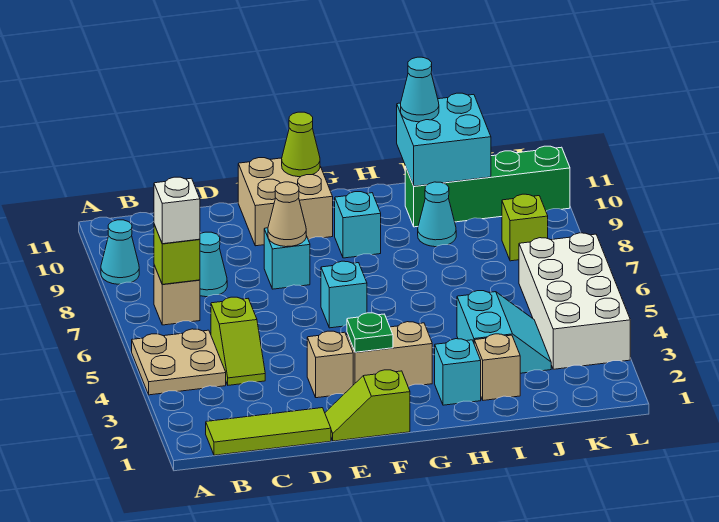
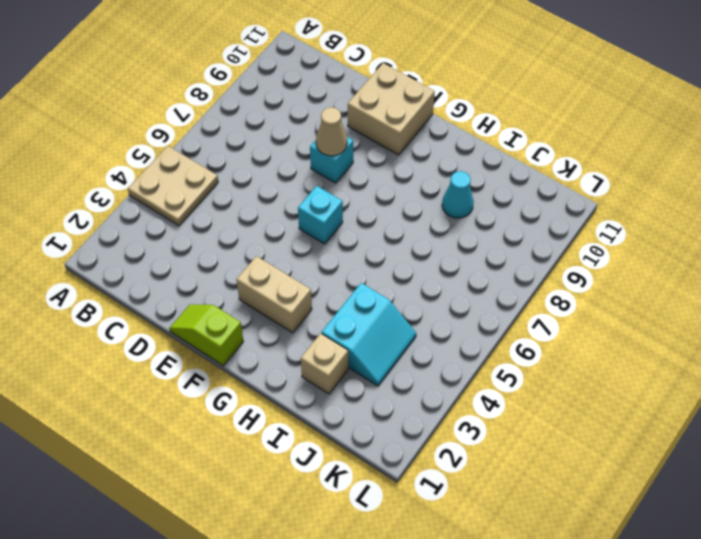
none -> cyan cone A9 level 1
none -> lime tile B1:D1 level 1
none -> tan brick B7 level 1

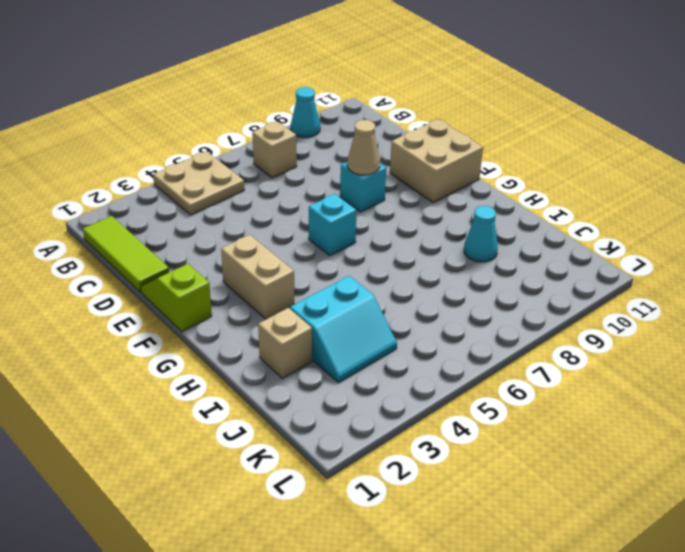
none -> lime slope C4:C5 level 1 top 5
none -> cyan cone C8 level 1
none -> tan brick E3 level 1

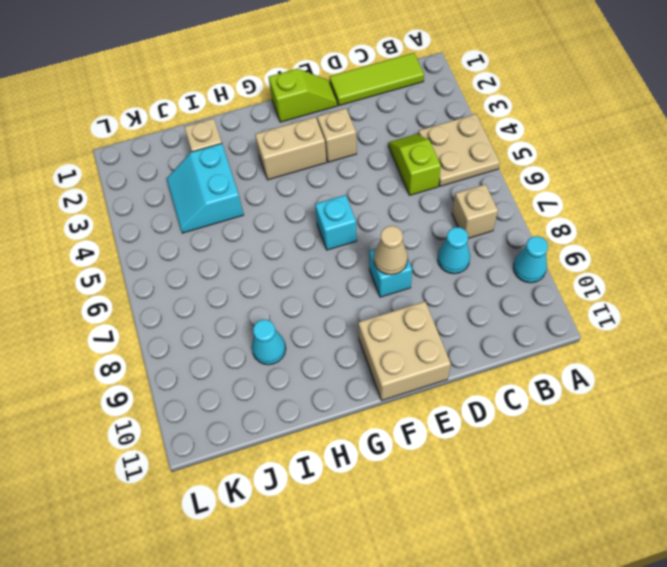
none -> cyan brick G9 level 1
none -> cyan brick H2 level 1
none -> green brick I10:L10 level 1

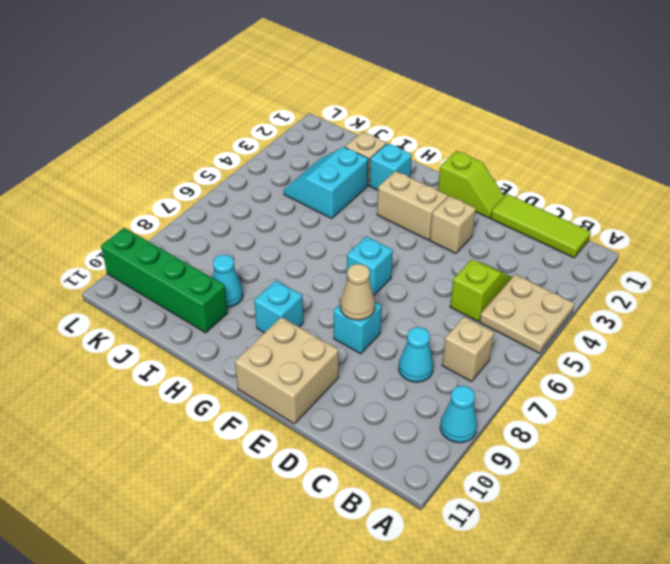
none -> white brick K3:L6 level 1
none -> lime brick K8 level 1
none -> lime brick B7 level 2

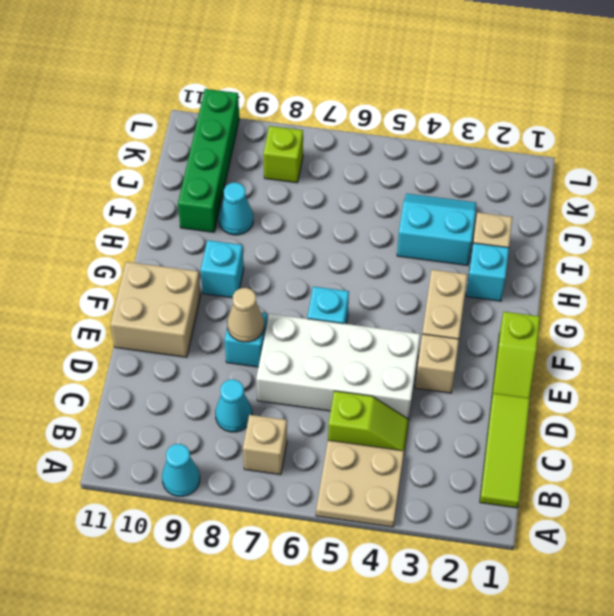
white brick D4:E7 level 1 -> white brick K3:L6 level 1
none -> lime brick B7 level 2
none -> green plate F3 level 2
none -> lime cone F11 level 2

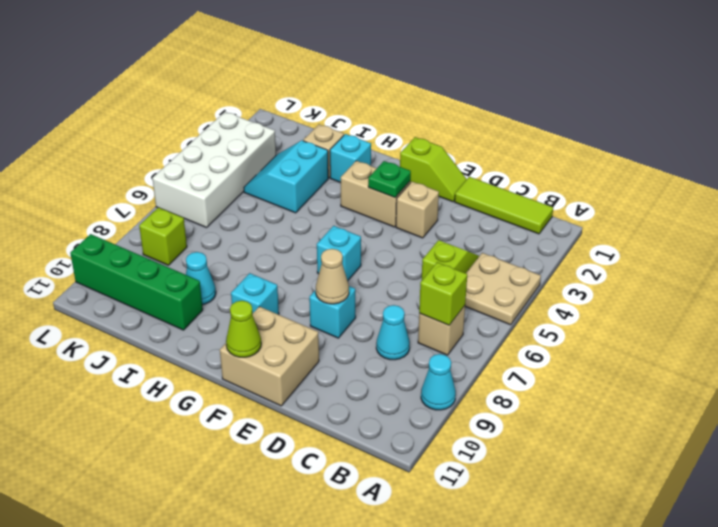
none -> cyan brick I10:J11 level 2
none -> white brick B7 level 3
none -> cyan cone I11 level 3

